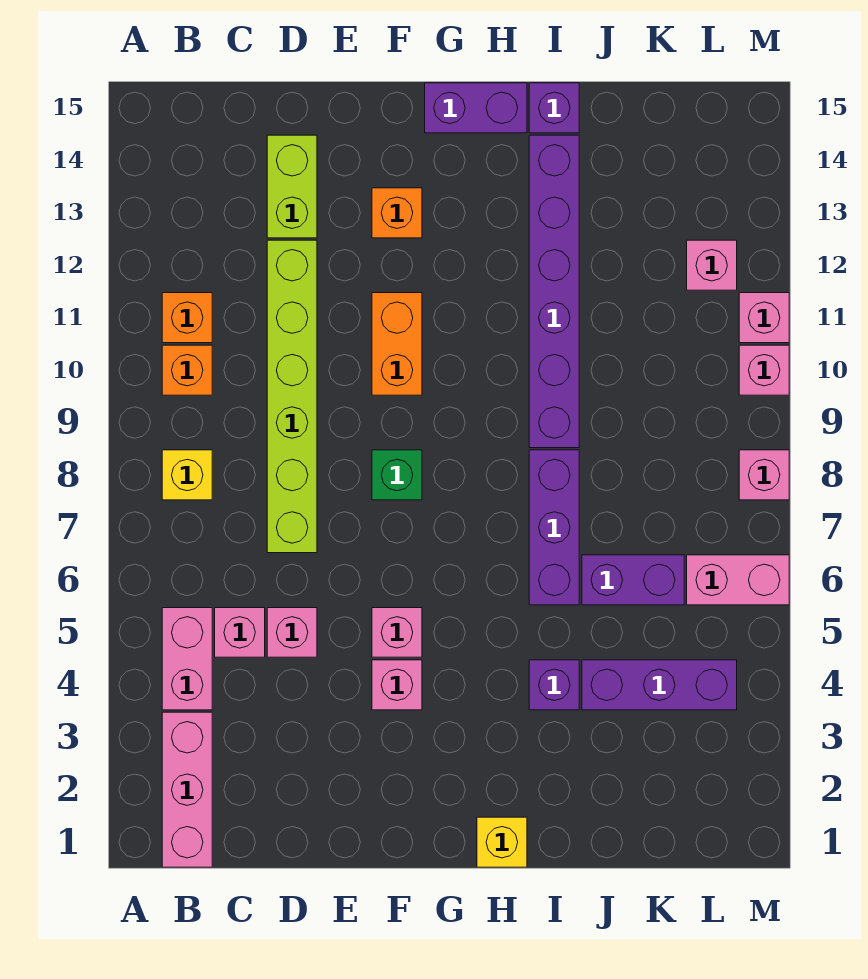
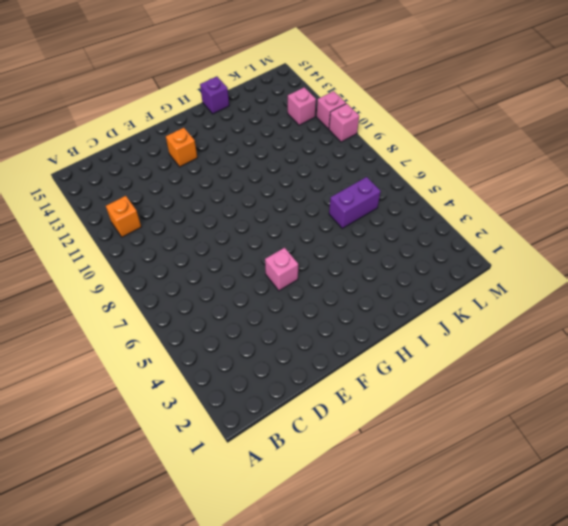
none -> pink brick B1:B3 level 1
none -> pink brick B4:B5 level 1
none -> yellow brick B8 level 1

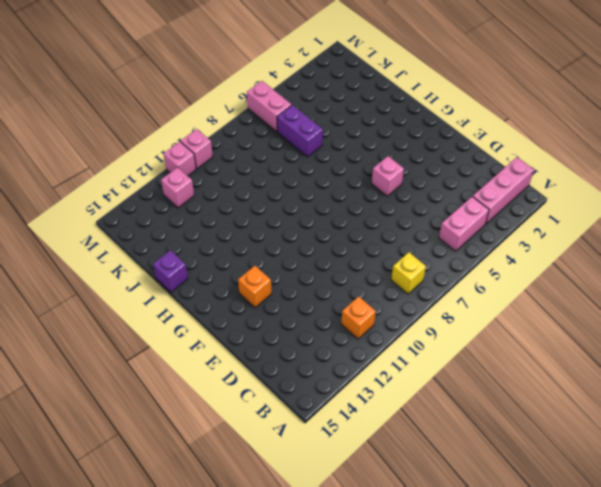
none -> orange brick B10 level 1
none -> pink brick C5 level 1
none -> pink brick D5 level 1

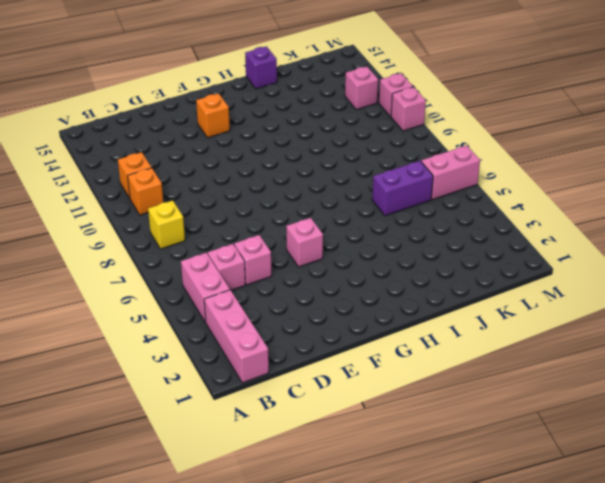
none -> lime brick D7:D12 level 1
none -> lime brick D13:D14 level 1
none -> pink brick F4 level 1

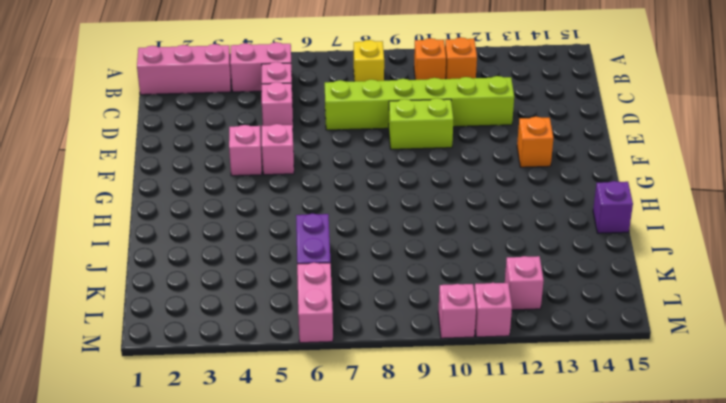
lime brick E9:E10 level 1 -> lime brick D13:D14 level 1
none -> green brick F8 level 1
none -> orange brick F10:F11 level 1
none -> purple brick G15:H15 level 1

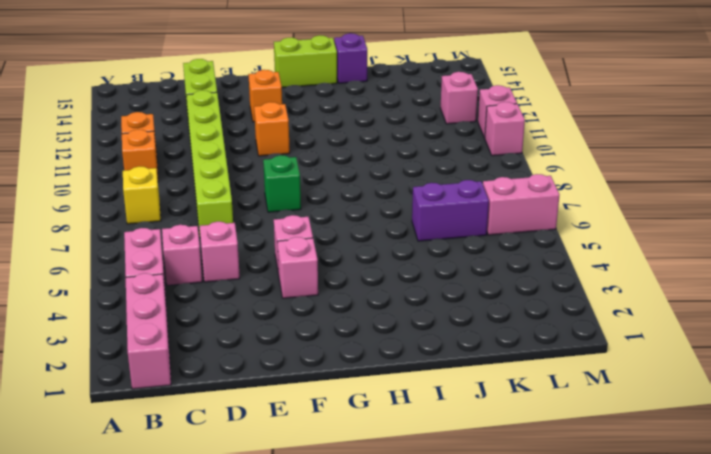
orange brick F11 level 1 -> orange brick F10:F11 level 1
lime brick G15:H15 level 1 -> purple brick G15:H15 level 1
none -> yellow brick H1 level 1
none -> purple brick I4 level 1
none -> purple brick I6:I8 level 1

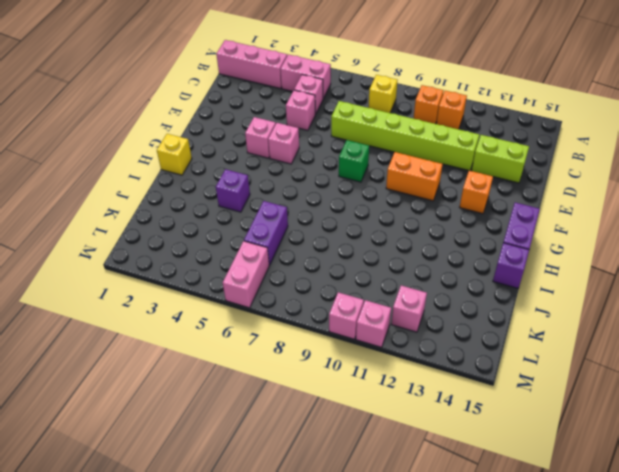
none -> purple brick I6:I8 level 1
none -> purple brick I9:I14 level 1
none -> purple brick J4:L4 level 1

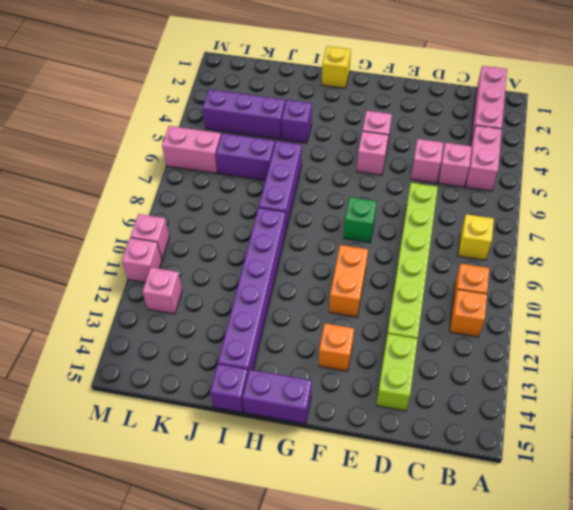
none -> pink brick M8 level 1

